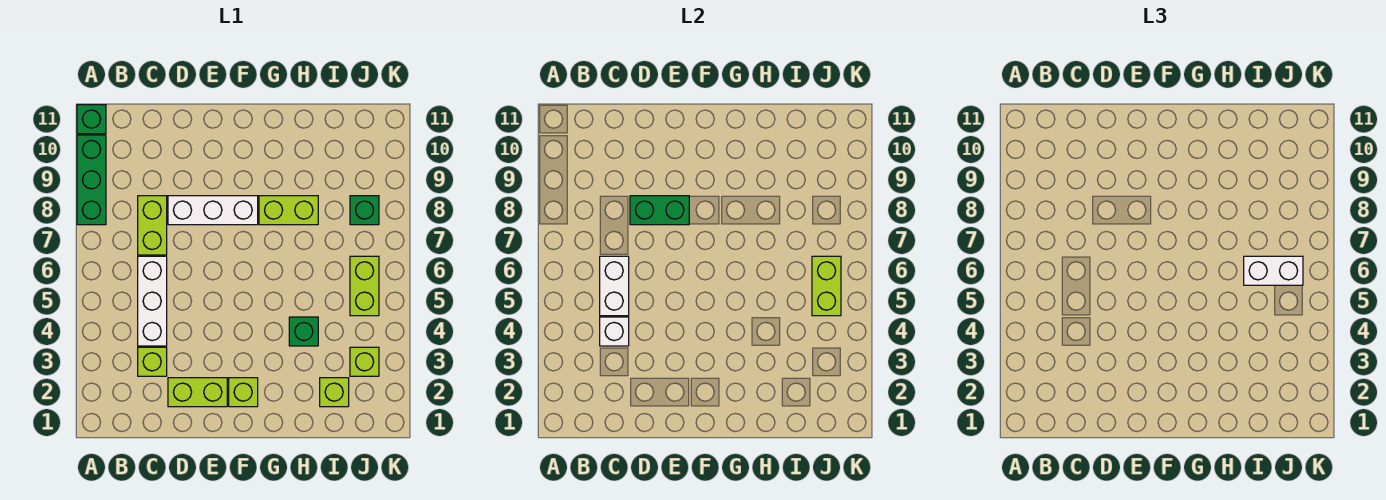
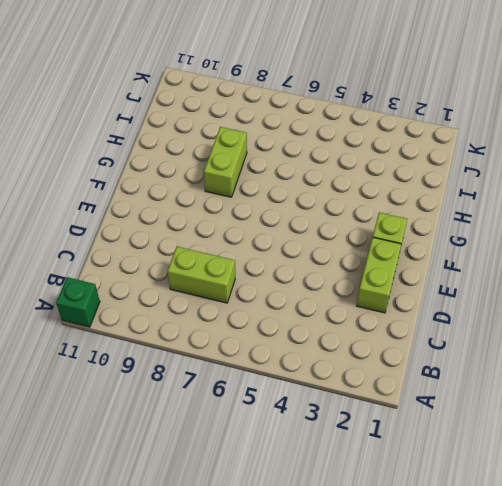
none -> green brick A8:A10 level 1
none -> lime brick C3 level 1
none -> white brick C4:C6 level 1

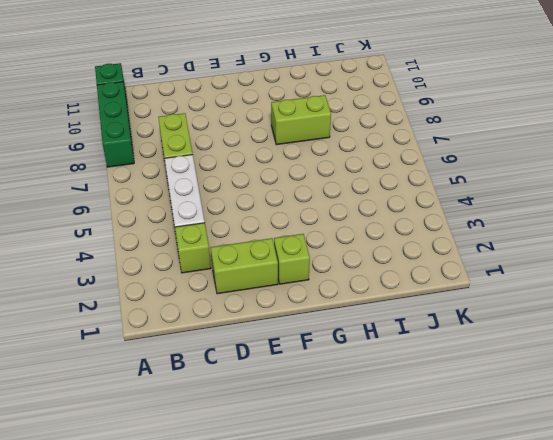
none -> white brick D8:F8 level 1
none -> green brick H4 level 1
none -> lime brick I2 level 1

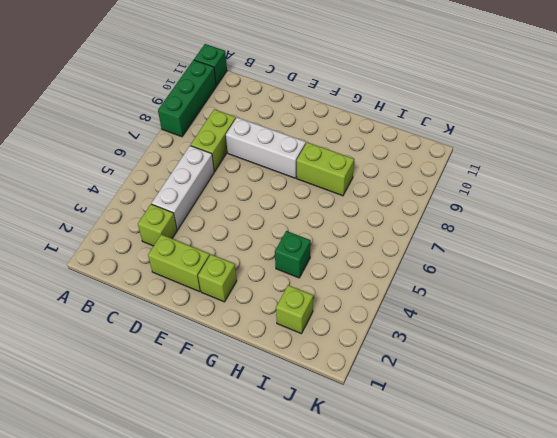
none -> lime brick J3 level 1
none -> lime brick J5:J6 level 1
none -> green brick J8 level 1

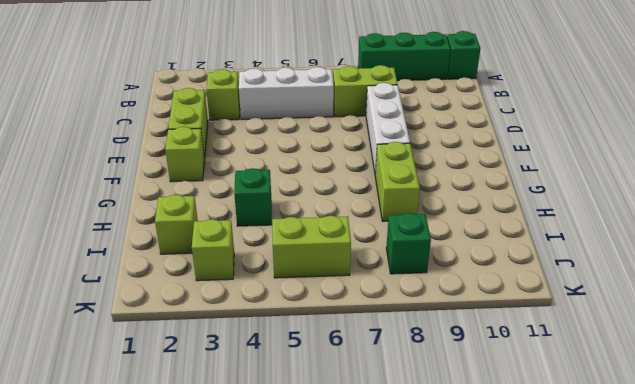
none -> white brick C4 level 2
none -> white brick C5:C6 level 2
none -> green brick D8:E8 level 2

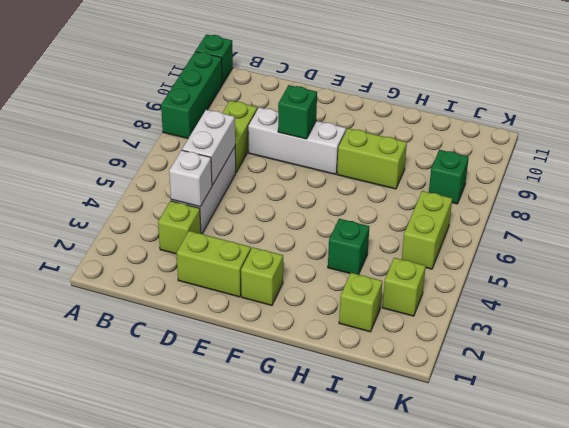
green brick E8 level 2 -> green brick D8:E8 level 2
none -> lime brick J5:J6 level 2
none -> white brick I6:J6 level 3

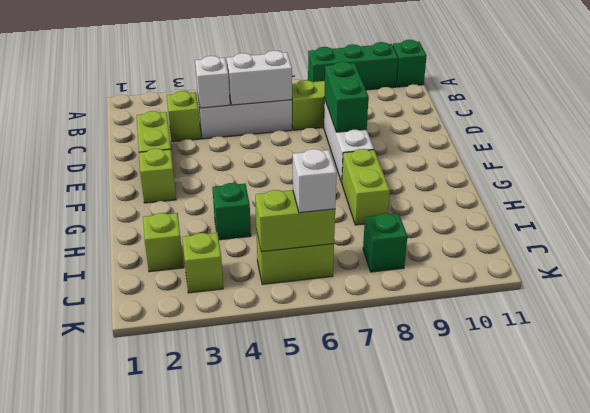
white brick J6 level 3 -> white brick I6:J6 level 3

